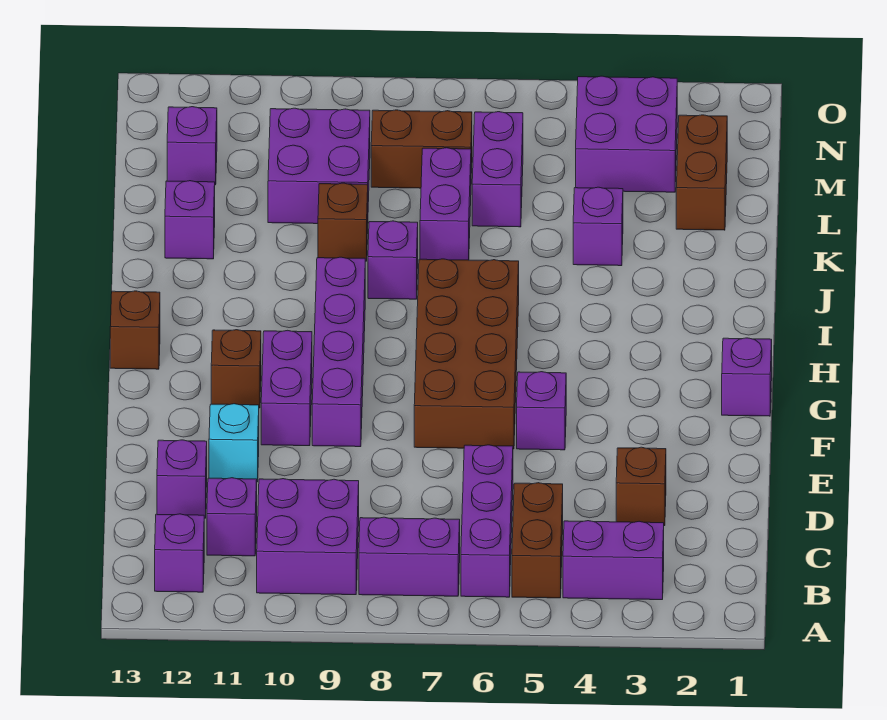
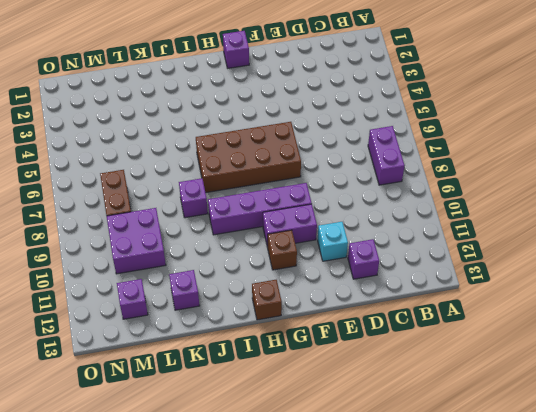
none -> purple brick B3:B4 level 1
none -> brown brick B5:C5 level 1
none -> purple brick B6:D6 level 1

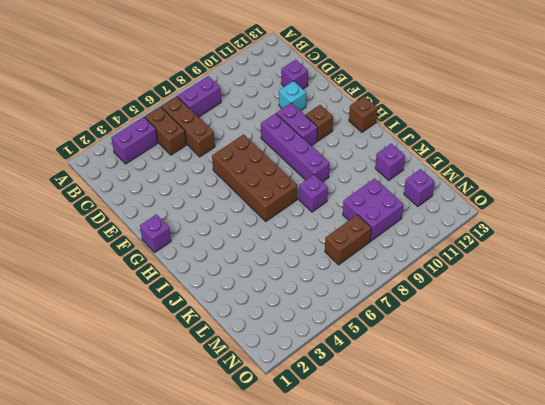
brown brick B6:D6 level 1 -> purple brick B6:D6 level 1
none -> purple brick B9:C10 level 1
none -> purple brick B12 level 1
none -> purple brick C11 level 1

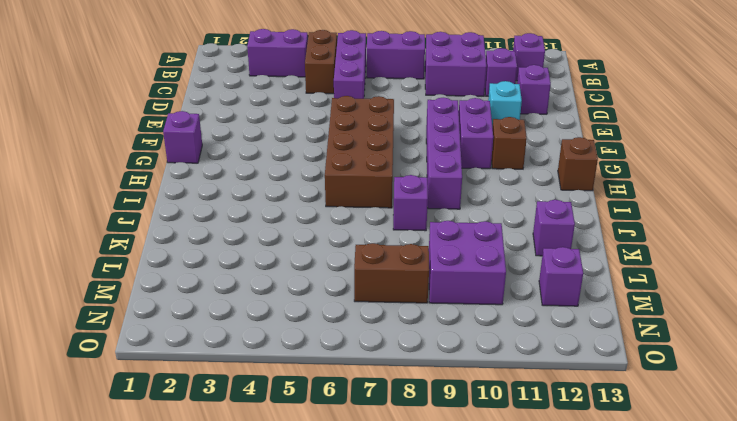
none -> brown brick D3 level 1
none -> purple brick F5 level 1
none -> purple brick K4 level 1

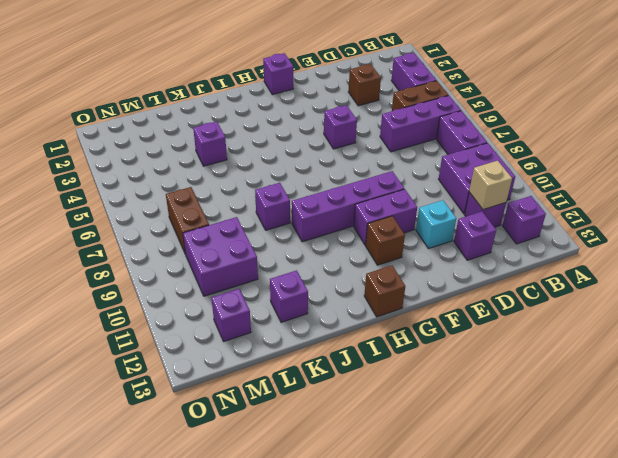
tan brick C11 level 2 -> none
none -> brown brick F6:I7 level 1
none -> purple brick K7:L7 level 1
none -> brown brick K9 level 1

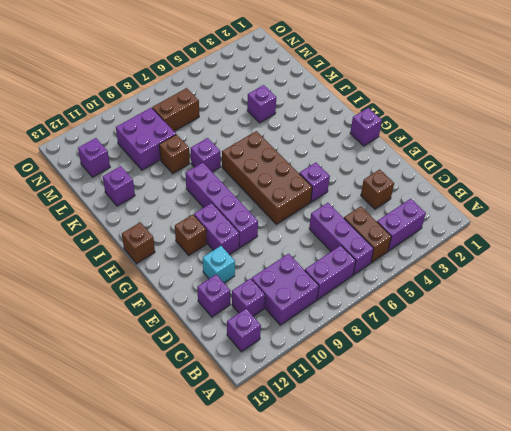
none -> purple brick K7:L7 level 1
none -> brown brick L2:M2 level 1
none -> purple brick L6:M6 level 1

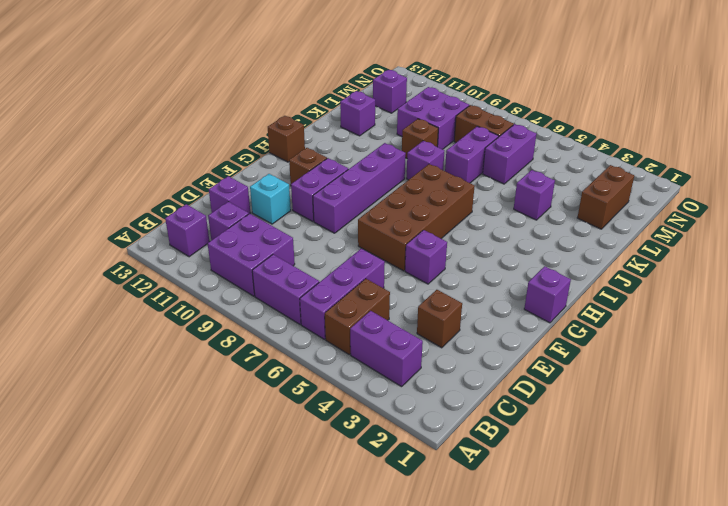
none -> purple brick M3:N4 level 1

